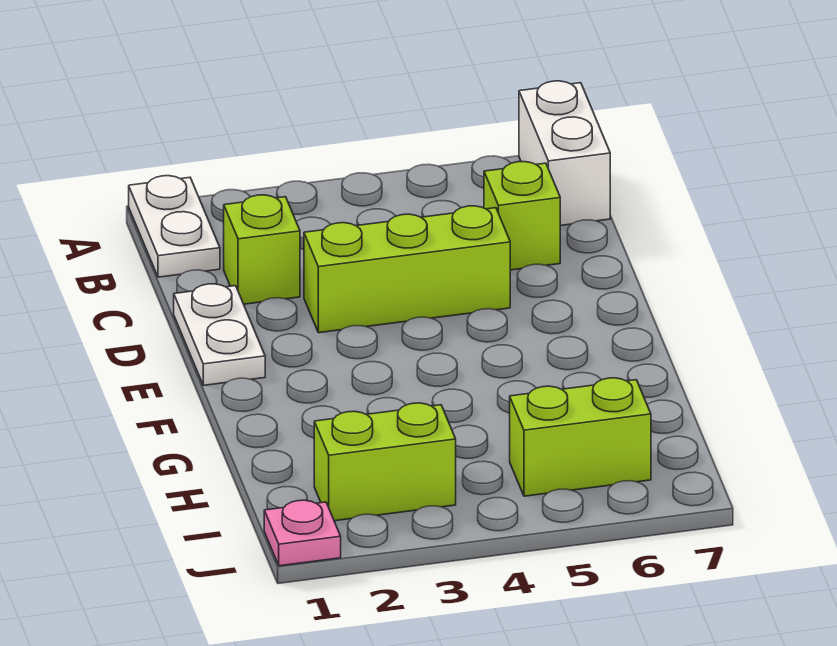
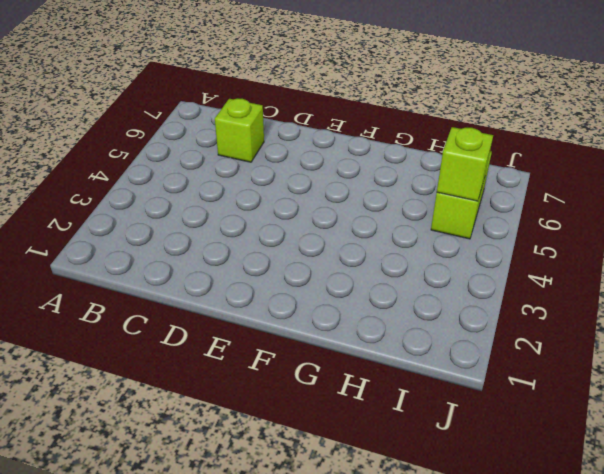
lime brick I5 level 2 -> lime brick C2 level 1
none -> white plate A1:B1 level 1
none -> white brick A7:B7 level 1

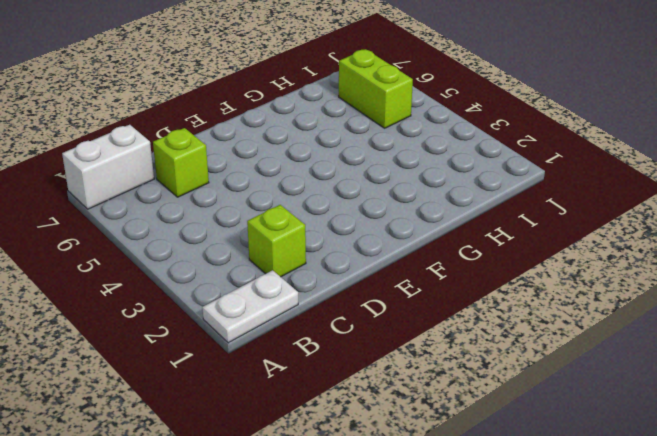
none -> white plate D1:E1 level 1
none -> lime brick D3:D5 level 1

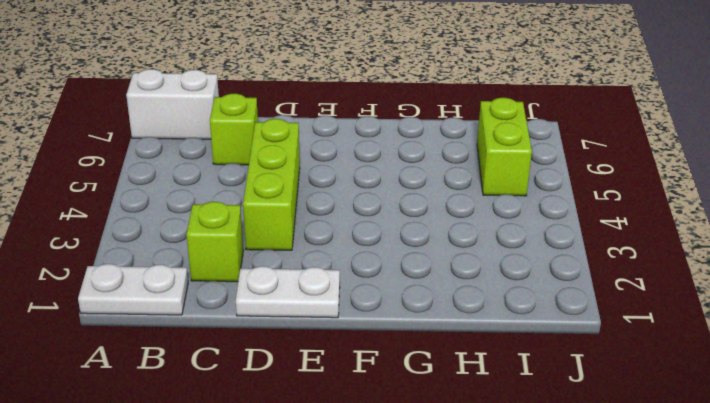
none -> lime brick I2:I3 level 1
none -> pink plate J1 level 1

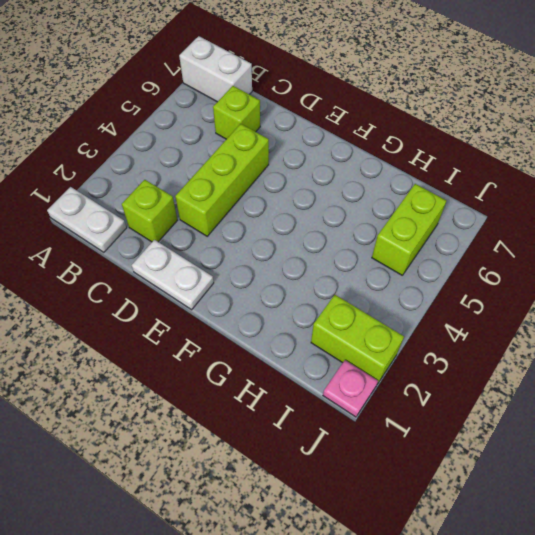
lime brick I2:J2 level 1 -> lime brick I2:I3 level 1

